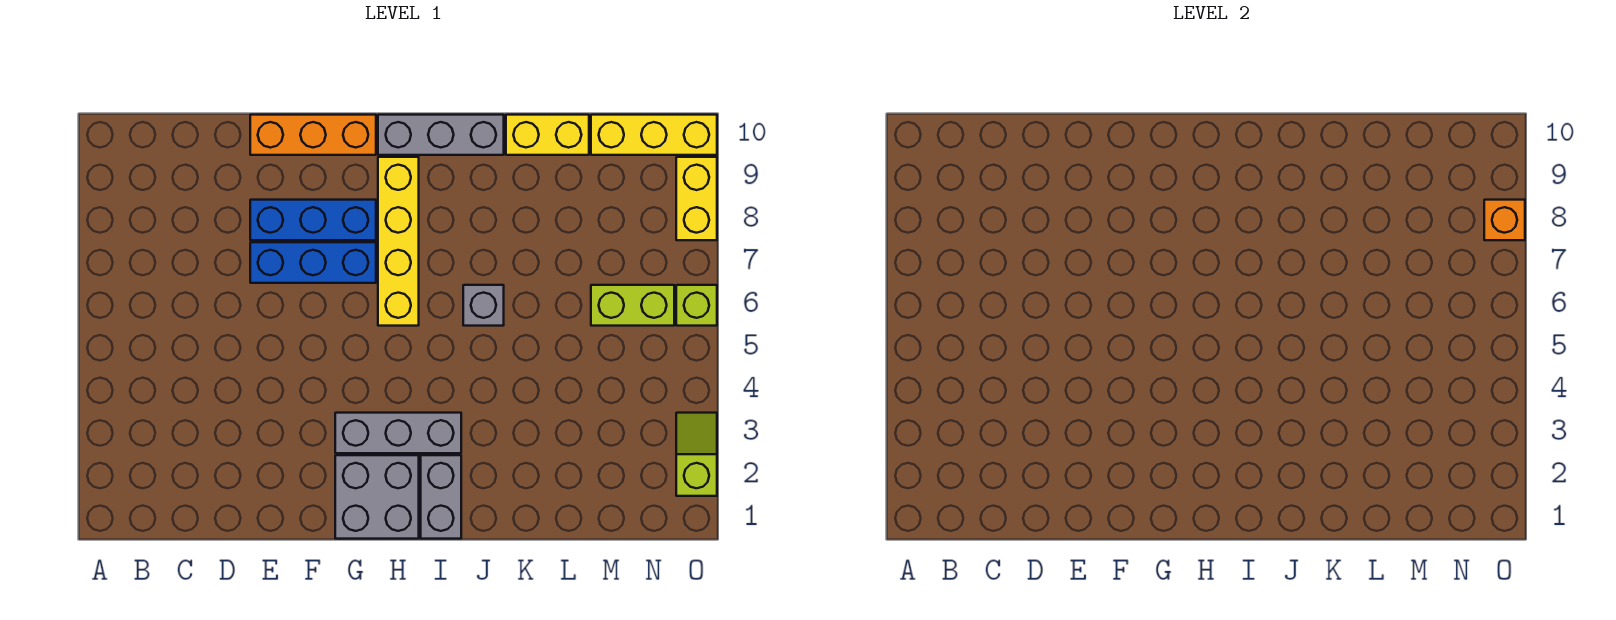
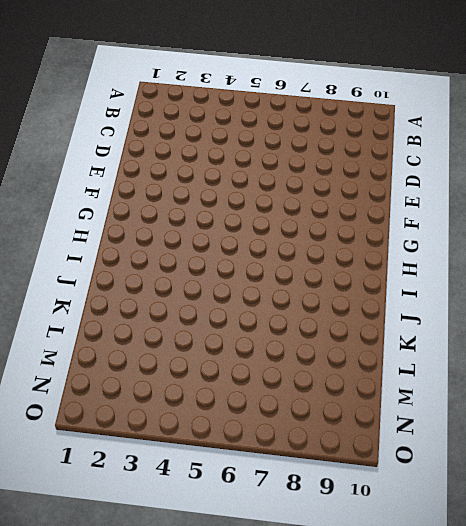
none -> blue brick E7:G7 level 1
none -> blue brick E8:G8 level 1
none -> orange brick E10:G10 level 1

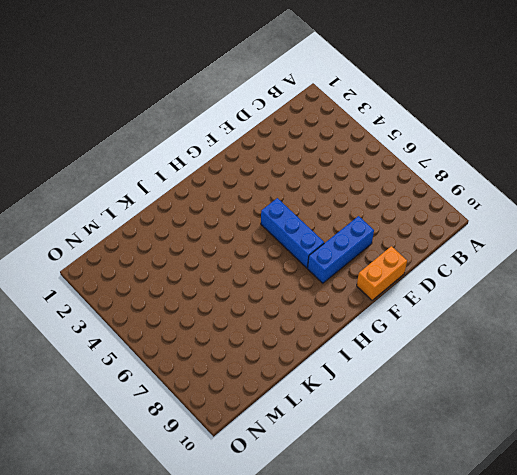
orange brick E10:F10 level 1 -> orange brick E10:G10 level 1
blue brick G5:G7 level 1 -> blue brick E7:G7 level 1
none -> grey brick G1:H2 level 1
none -> grey brick G3:I3 level 1
none -> yellow brick H6:H9 level 1

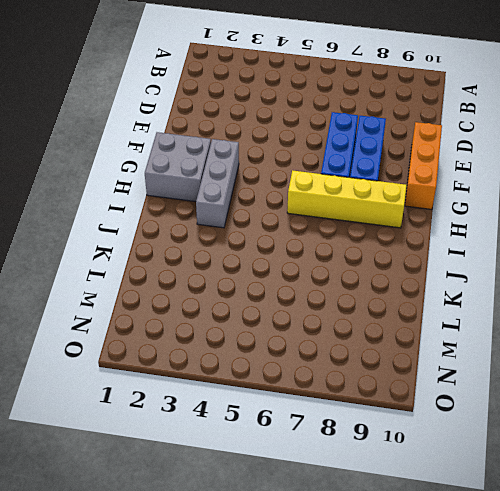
none -> grey brick H10:J10 level 1
none -> grey brick I1:I2 level 1
none -> grey brick J6 level 1

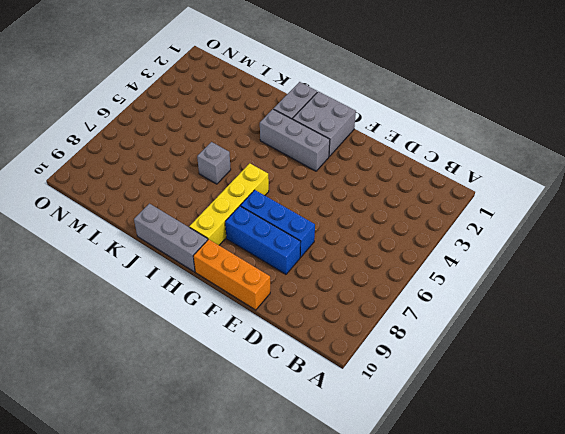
none -> yellow brick K10:L10 level 1
none -> lime brick M6:N6 level 1
none -> yellow brick M10:O10 level 1

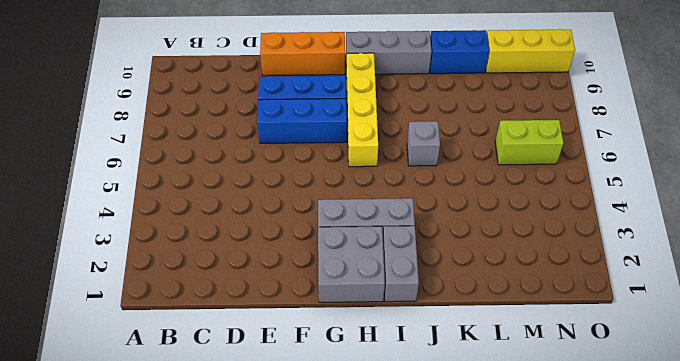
blue brick K10:L10 level 1 -> yellow brick K10:L10 level 1
none -> lime slope O2:O3 level 1 top 2
none -> lime brick O6 level 1
none -> yellow brick O8:O9 level 1

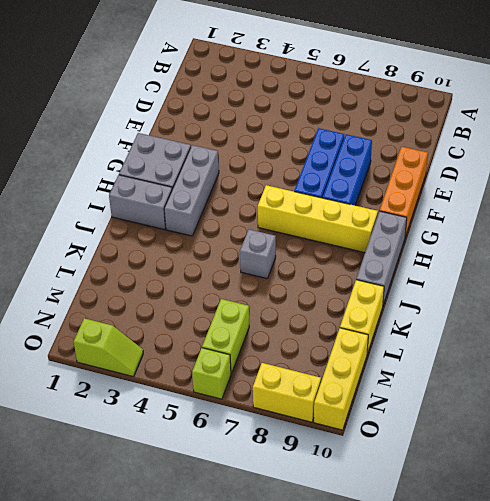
none -> orange brick O8 level 2

